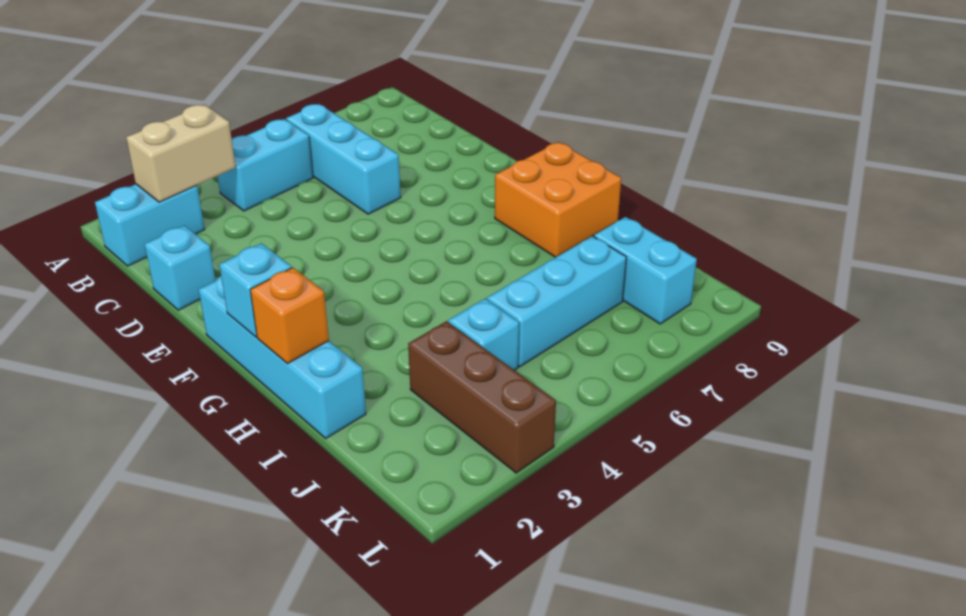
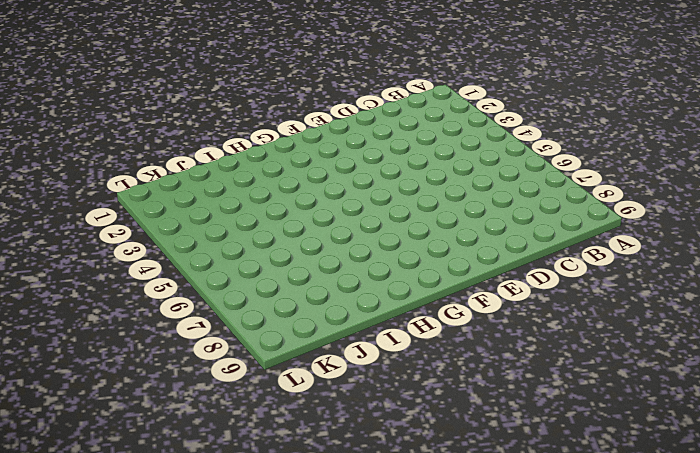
none -> cyan brick B1:B2 level 1
none -> cyan brick B4:B5 level 1
none -> cyan brick B6:D6 level 1

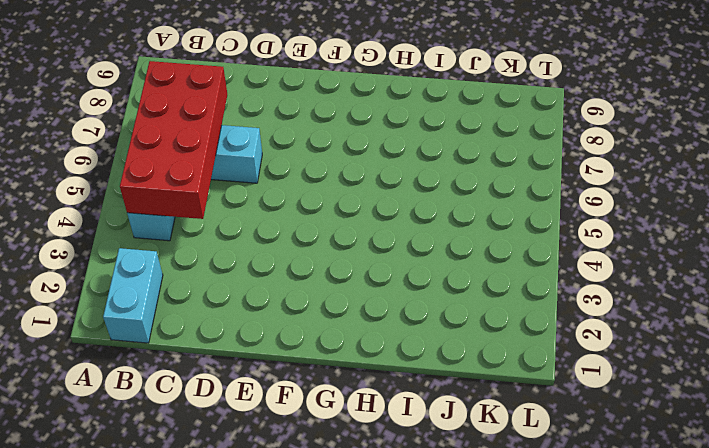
red brick B4:C7 level 2 -> none
none -> cyan brick D1 level 1
none -> cyan brick F1:I1 level 1
none -> orange brick G8:H9 level 1

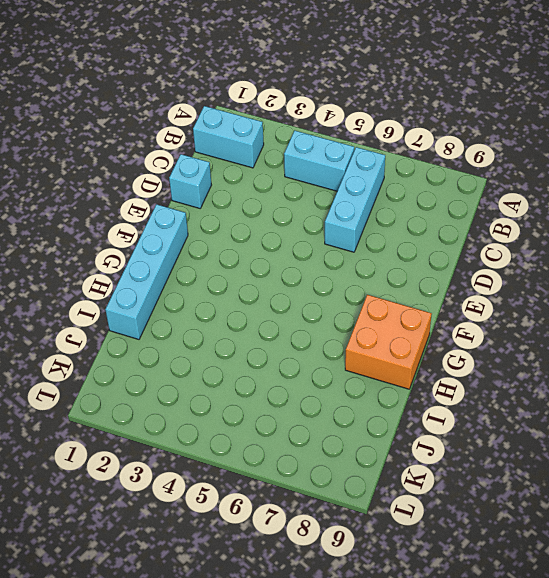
none -> brown brick J3:L3 level 1
none -> cyan brick J4 level 1
none -> cyan brick J5:J7 level 1

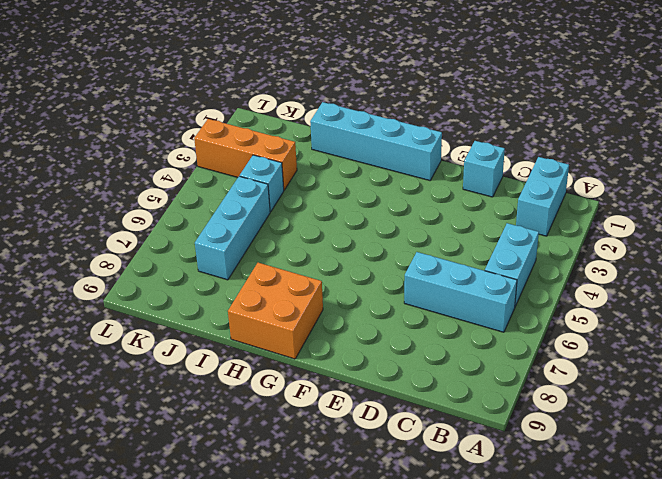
orange brick J3:L3 level 1 -> brown brick J3:L3 level 1
none -> cyan brick J8:K8 level 1
none -> tan brick B2:B3 level 2
none -> cyan brick G1 level 2

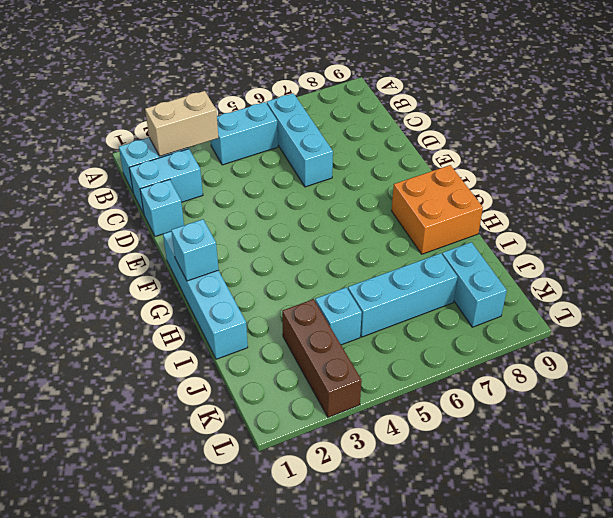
cyan brick C1:C2 level 1 -> none
none -> orange brick H1 level 2

